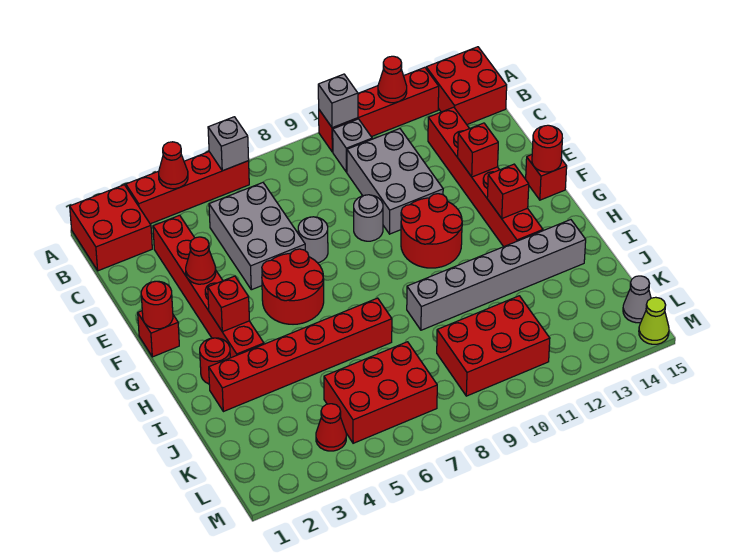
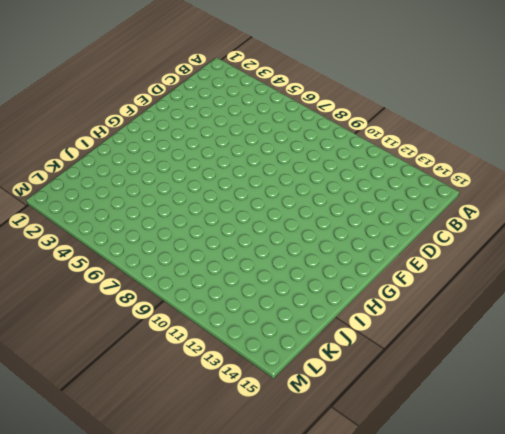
none -> red brick A1:B2 level 1
none -> red brick A3:A6 level 1
none -> red brick A10:A13 level 1
none -> red brick A14:B15 level 1

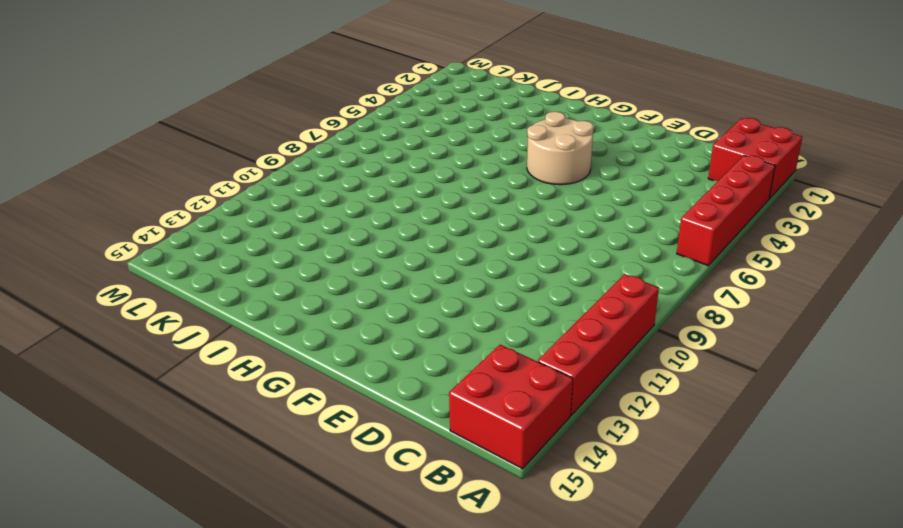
tan round brick F4:G5 level 1 -> red round brick F5:G6 level 1
none -> grey brick B10 level 1
none -> red brick C3:H3 level 1
none -> grey brick C5:E6 level 1
none -> grey brick C10:E11 level 1

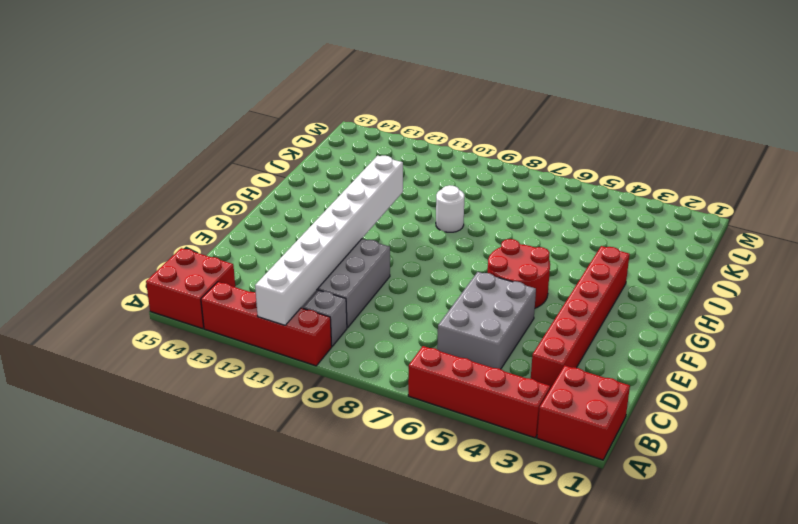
white brick A11:H11 level 2 -> none
white round brick I9 level 1 -> grey brick I9:I14 level 1
none -> red brick C13:H13 level 1
none -> grey round brick E7 level 1
none -> grey round brick E9 level 1
none -> red brick F1 level 1

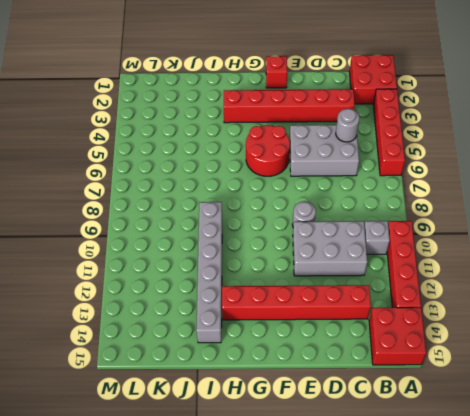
grey round brick C5 level 2 -> grey round brick E7 level 1
none -> red round brick F10:G11 level 1
none -> red brick F15 level 1
none -> red round brick H2 level 1
none -> red brick I2:I7 level 1

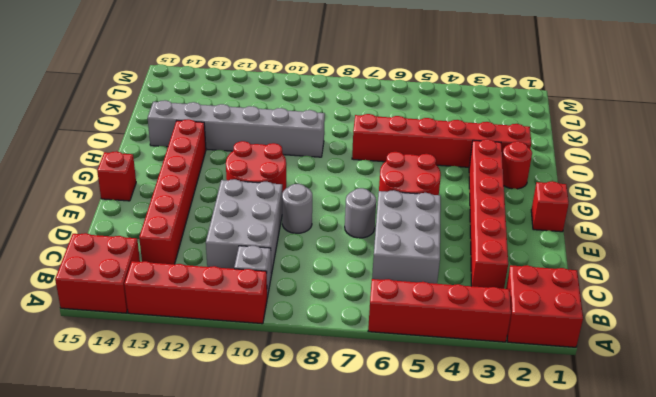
none -> red brick K5:L7 level 1
none -> red brick K9:L11 level 1
none -> red cone L4 level 1
none -> grey cone L15 level 1

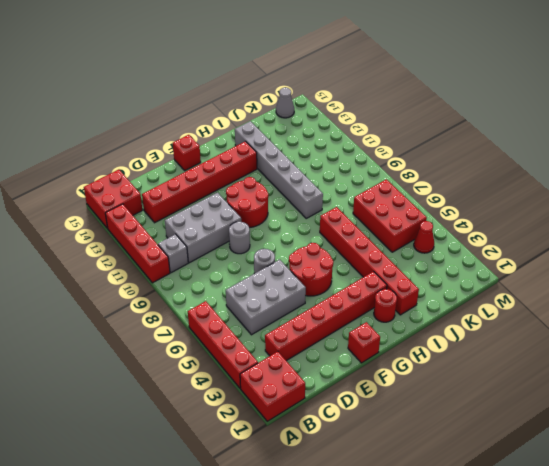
none -> red brick K9:L11 level 1
none -> lime cone M15 level 1
none -> red cone A4 level 2
none -> grey brick A6 level 2

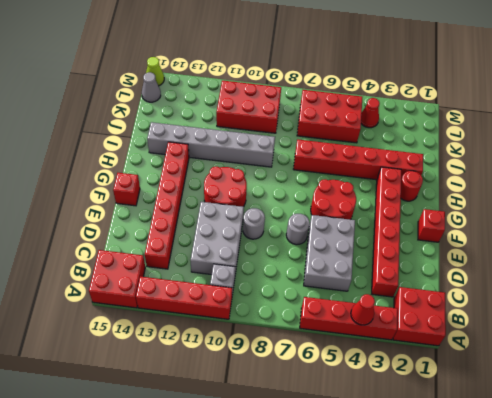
none -> grey brick A6 level 2
none -> grey brick A10 level 2
none -> red cone A12 level 2
none -> red cone E3 level 2

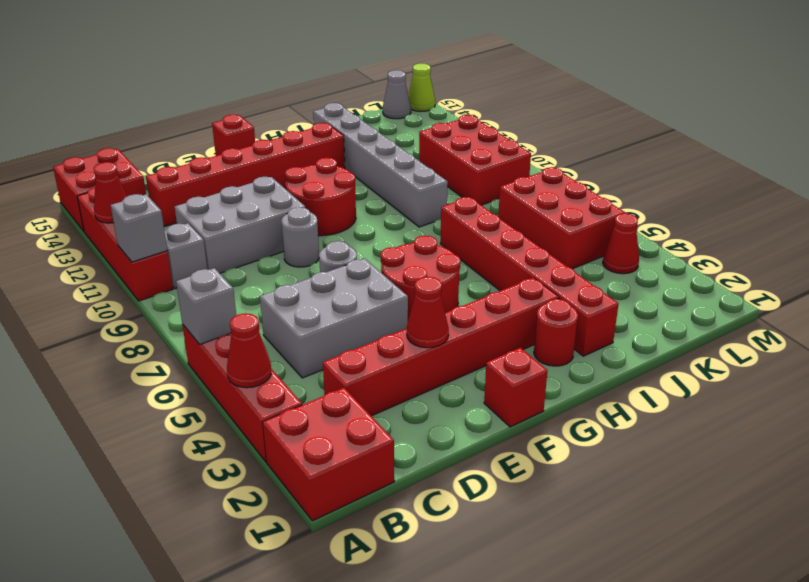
none -> red brick E13 level 2
none -> red round brick F1 level 2
none -> red round brick F15 level 2
none -> red brick G3 level 2

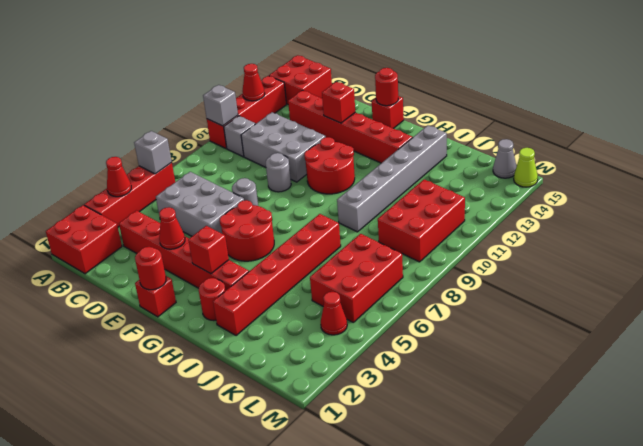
none -> red brick G13 level 2

